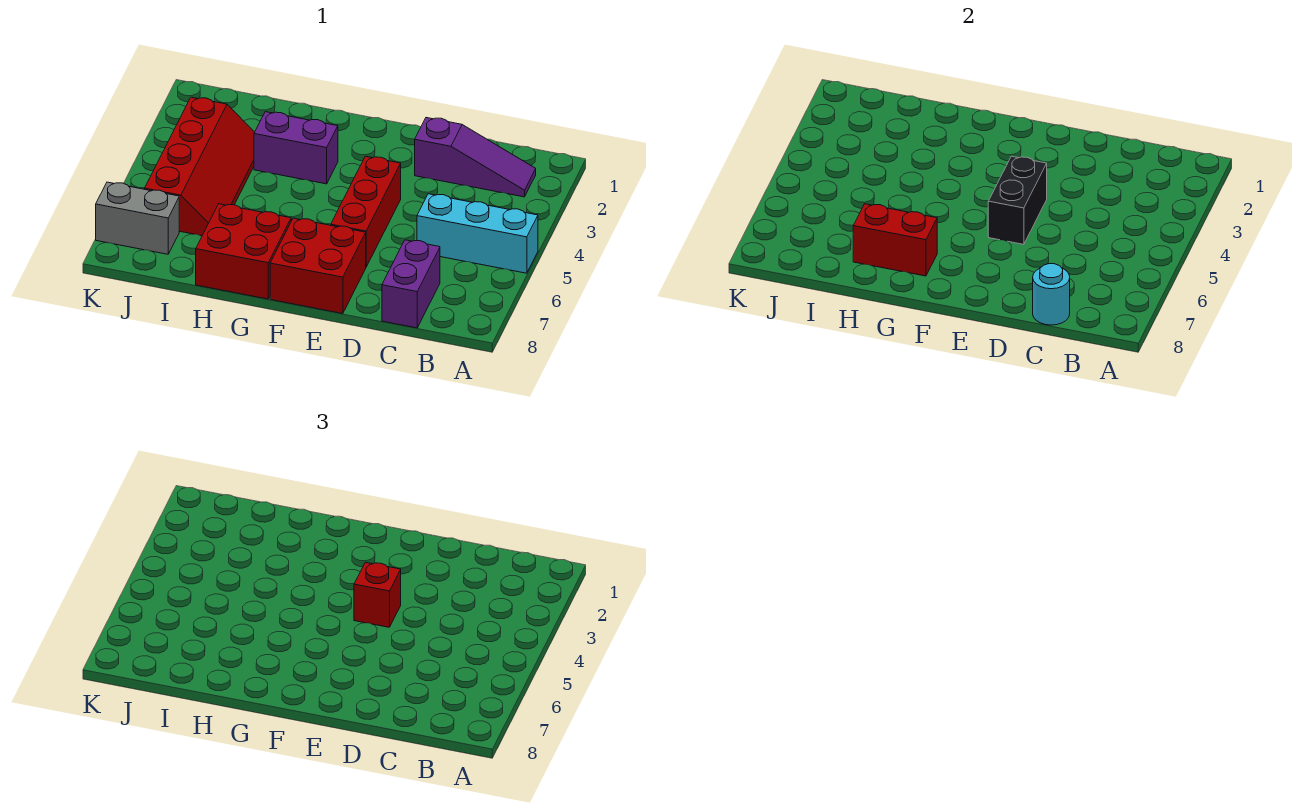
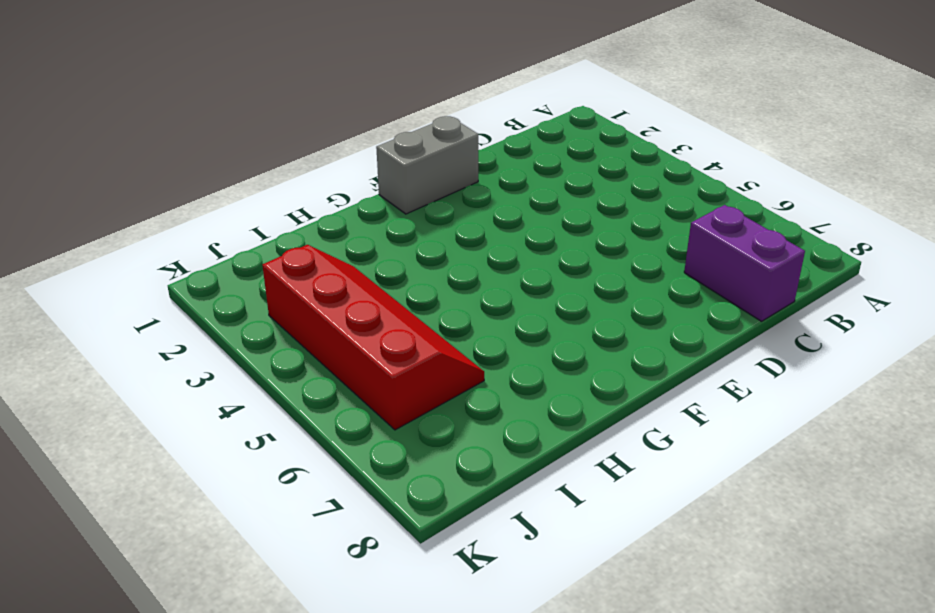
grey brick E1:F1 level 1 -> grey brick J7:K7 level 1
none -> cyan brick A5:C5 level 1
none -> purple slope B2:D2 level 1 top D
none -> red brick E4:E6 level 1

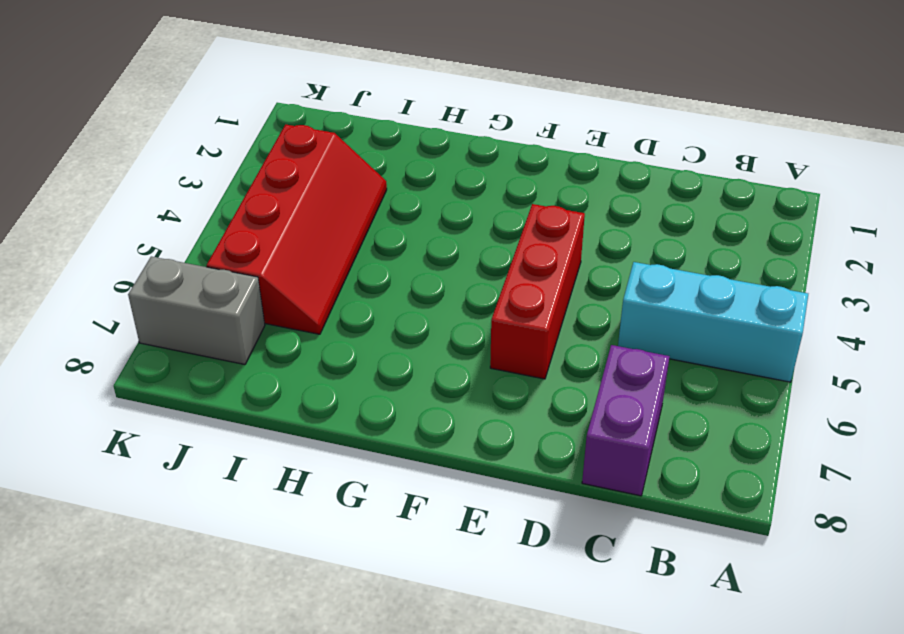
none -> purple slope B2:D2 level 1 top D
none -> red brick E7:F8 level 1
none -> purple brick G3:H3 level 1

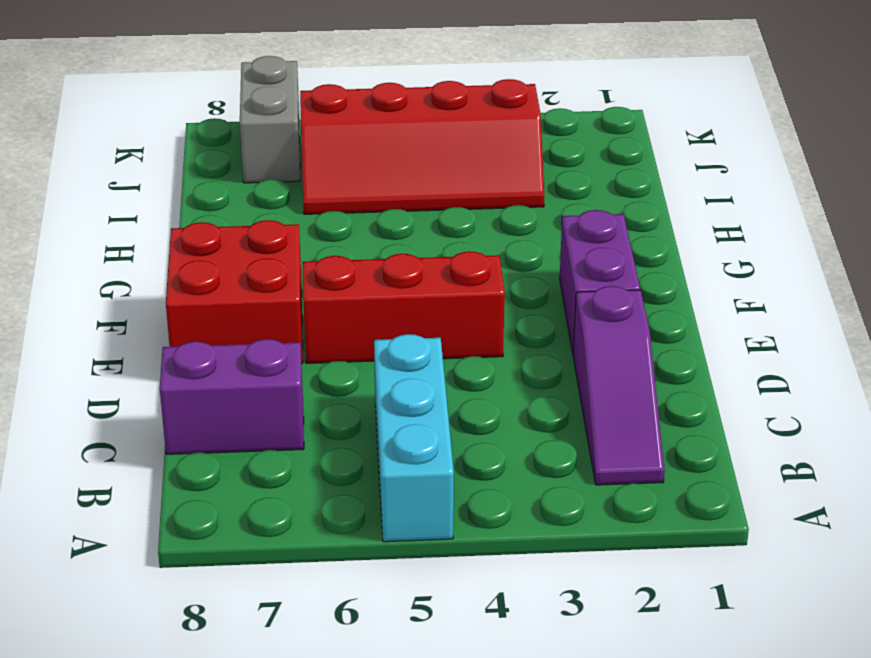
purple brick E2:F2 level 1 -> purple brick G3:H3 level 1
none -> red brick G7:H8 level 1
none -> cyan round brick C8 level 2
none -> black brick E4:E5 level 2

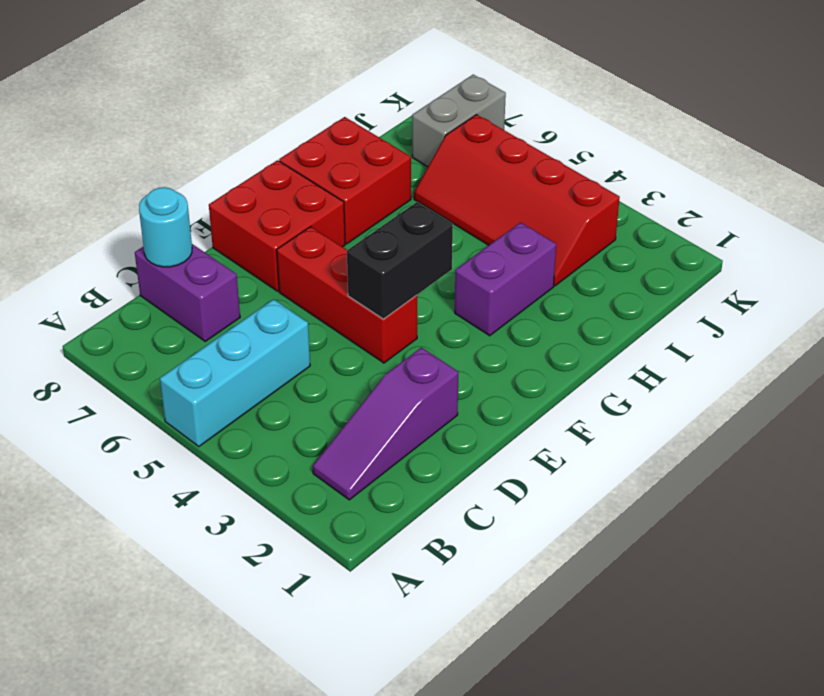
black brick E4:F4 level 2 -> black brick E4:E5 level 2
none -> red brick G7:H7 level 2
none -> red brick E4 level 3

